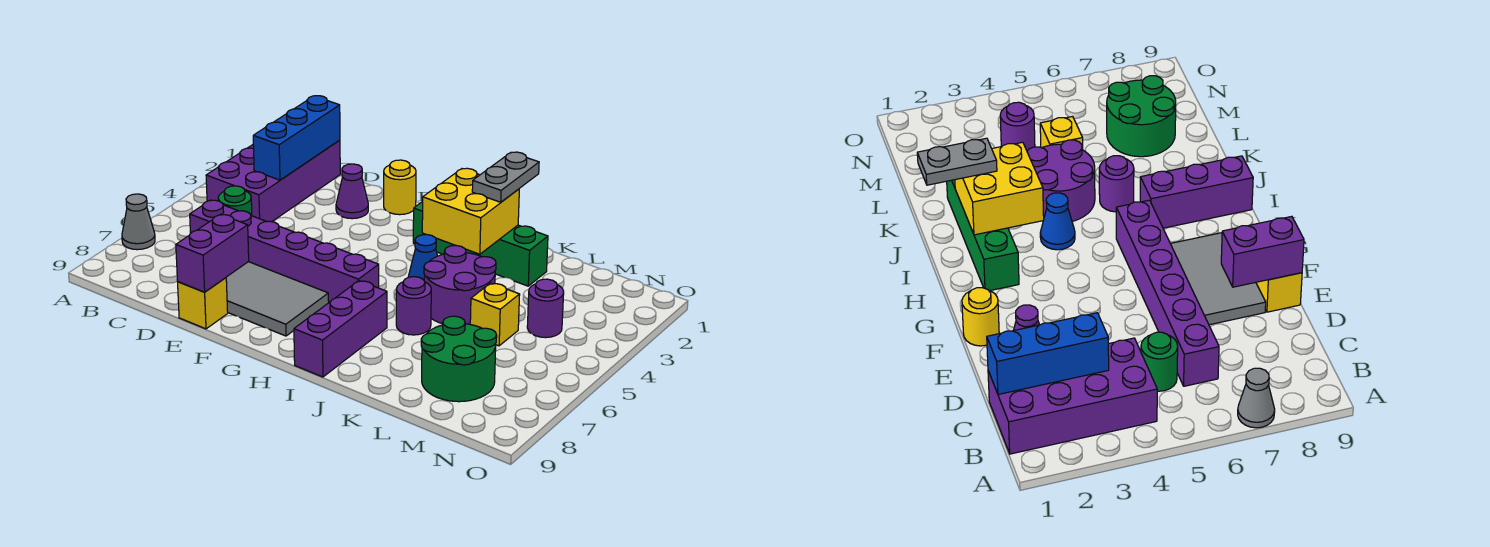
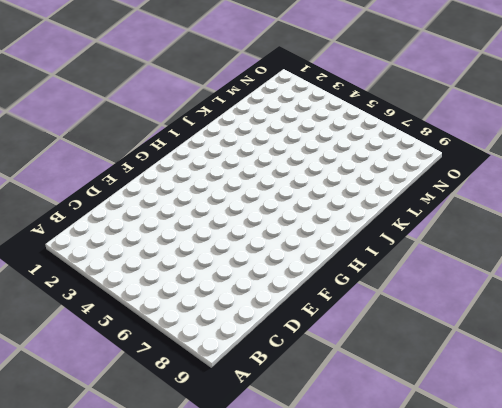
none -> grey cone A7 level 1
none -> purple brick B1:C4 level 1
none -> green round brick C5 level 1

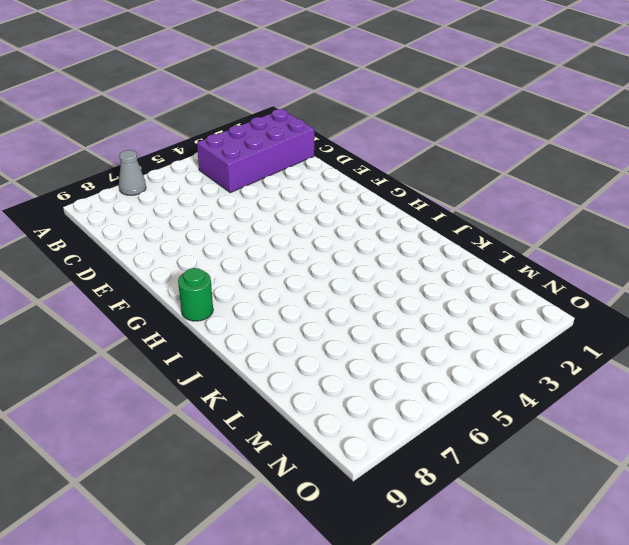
green round brick H9 level 1 -> green round brick C5 level 1
none -> purple brick C6:H6 level 1
none -> purple cone E2 level 1
none -> grey tile E7:G8 level 1

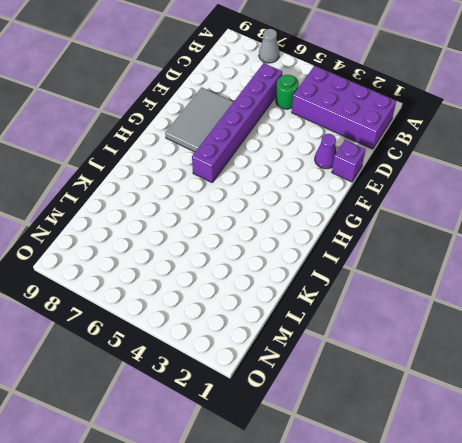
purple brick E1 level 1 -> none
none -> yellow brick E9 level 1
none -> yellow round brick F1 level 1
none -> green brick H2:K2 level 1

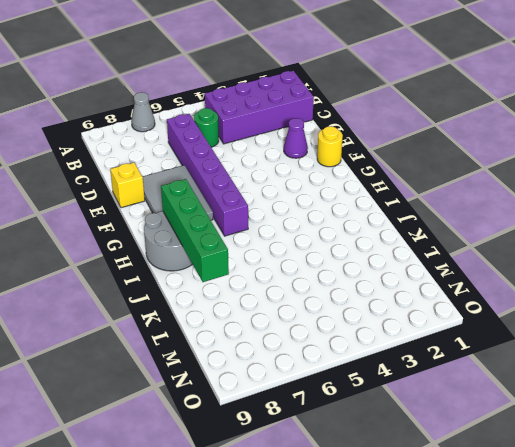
grey round brick H8:I9 level 1 -> purple brick I7:I9 level 1
green brick H8:K8 level 2 -> green brick H2:K2 level 1
none -> blue cone I4 level 1
none -> purple round brick J4:K5 level 1
none -> purple round brick J6 level 1

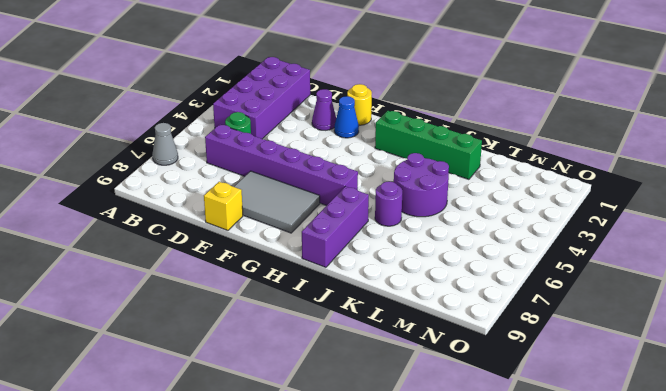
blue cone F2 level 1 -> blue cone I4 level 1
none -> yellow brick L5 level 1
none -> green round brick L7:M8 level 1
none -> purple round brick M4 level 1

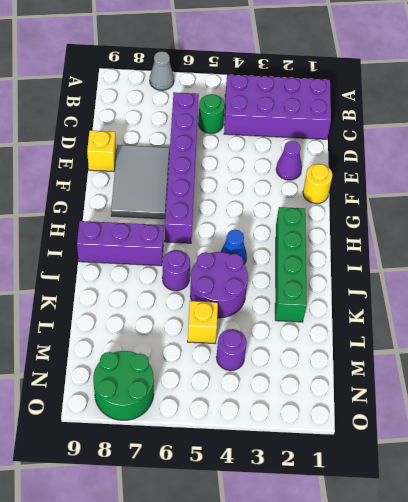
green round brick N7:O8 level 1 -> green round brick L7:M8 level 1
none -> blue brick C1:C3 level 2
none -> purple brick E8:E9 level 2
none -> yellow brick I2:J3 level 2

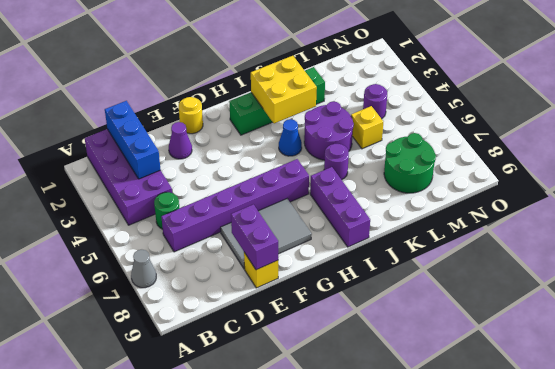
none -> grey plate J1:J2 level 3

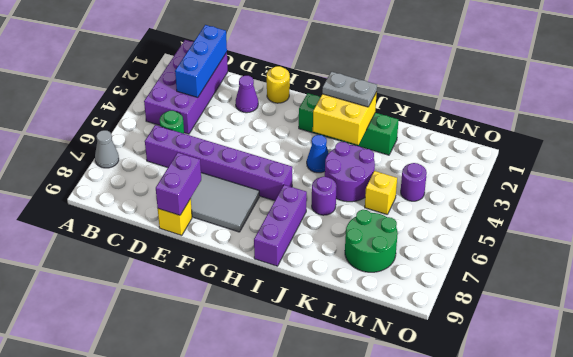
grey plate I2:J2 level 3 -> grey plate J1:J2 level 3

